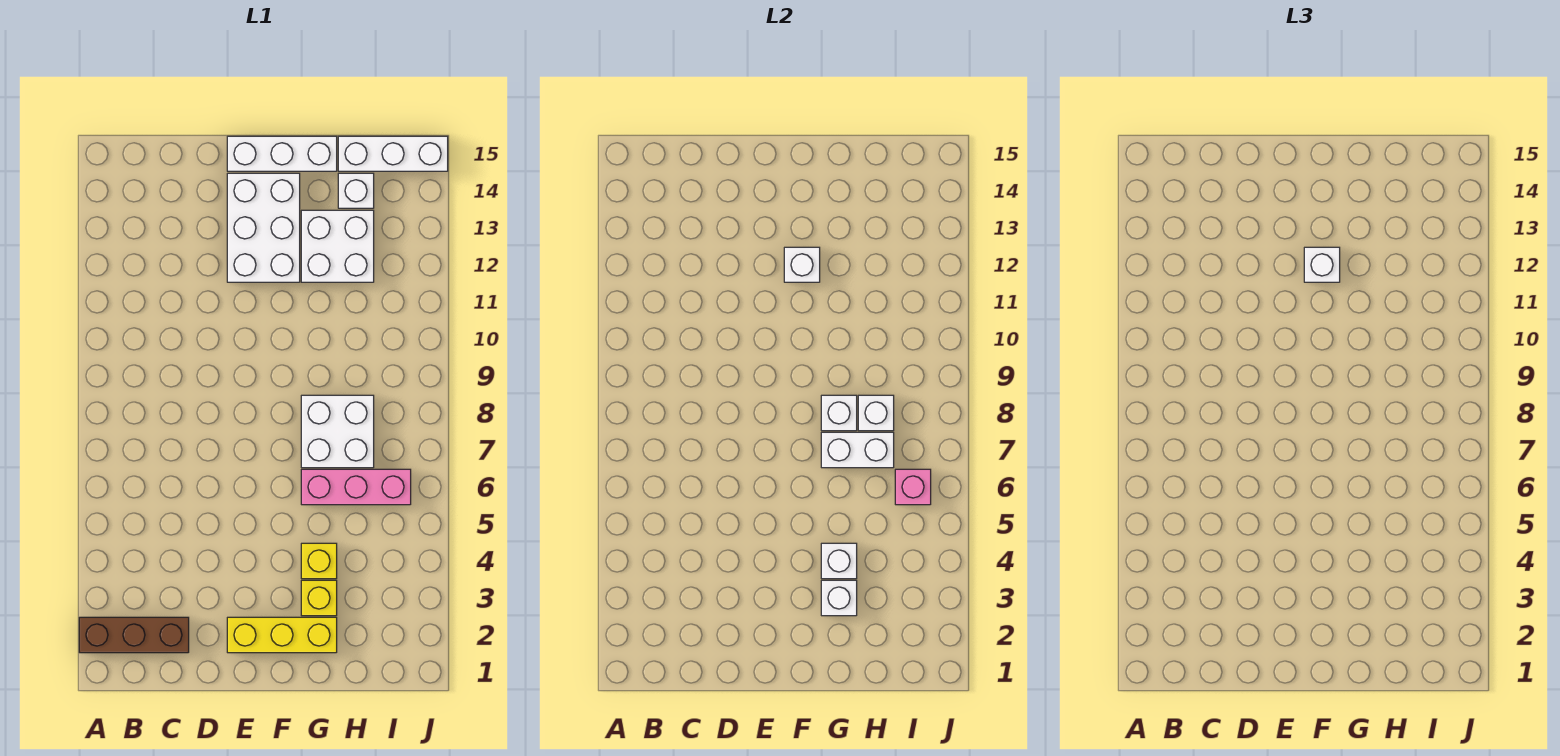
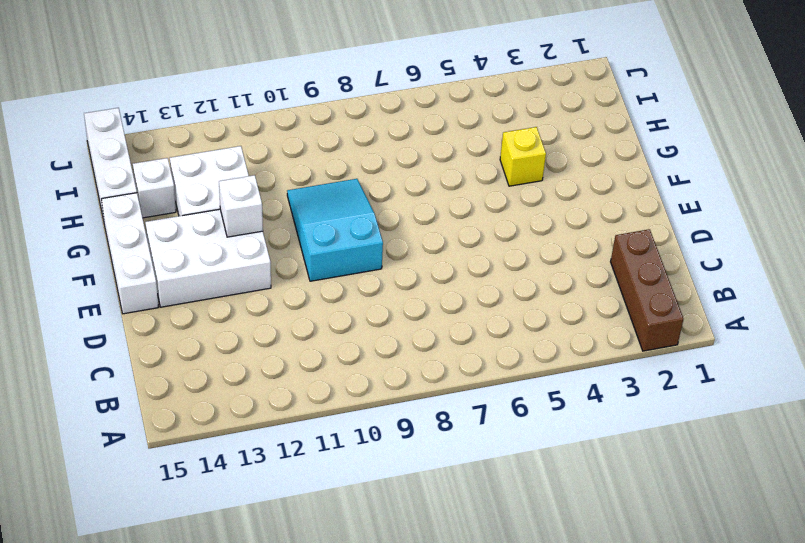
cyan slope E9:G10 level 1 top E -> none
none -> yellow brick E2:G2 level 1
none -> yellow brick G3 level 1
none -> pink brick G6:I6 level 1

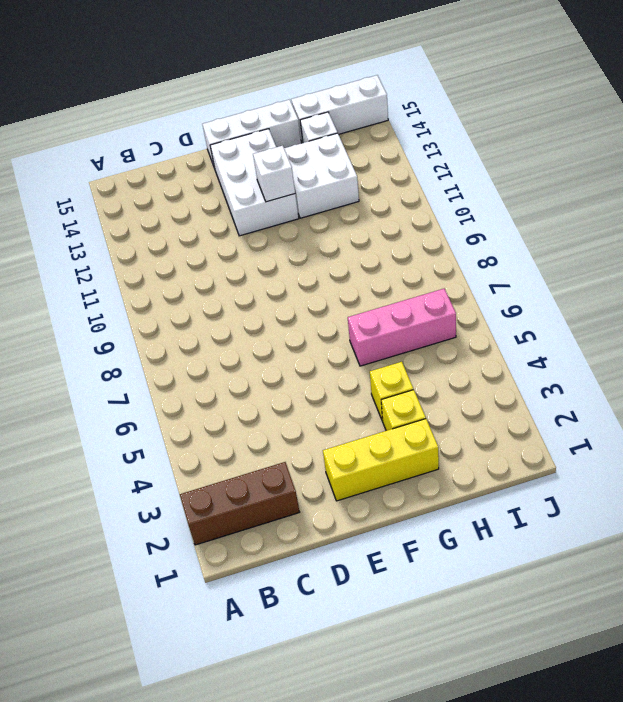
none -> white brick G7:H8 level 1
none -> white brick G3 level 2
none -> white brick G4 level 2

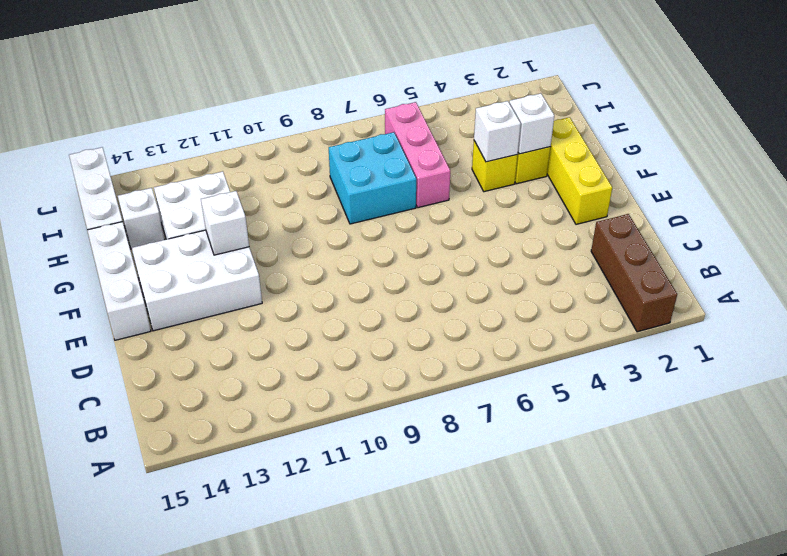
cyan brick G7:H8 level 1 -> white brick G7:H8 level 1
none -> white brick G7:H7 level 2
none -> white brick G8 level 2
none -> white brick H8 level 2

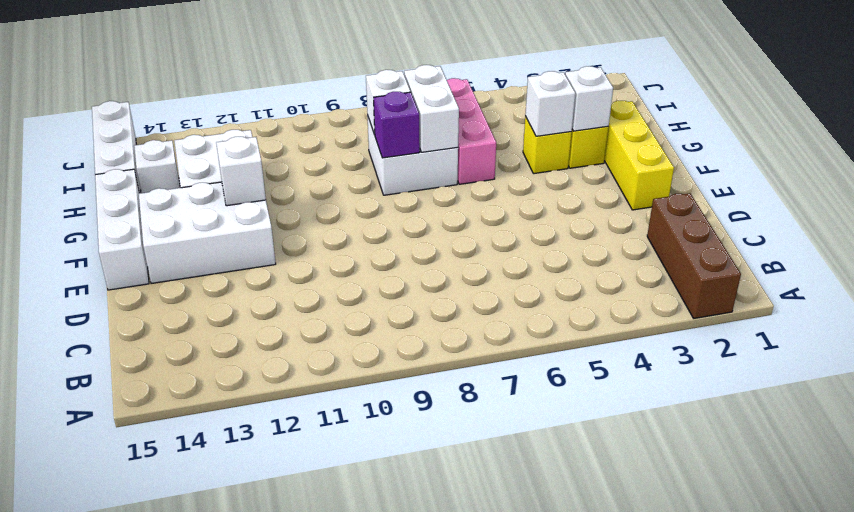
purple brick G8 level 2 -> white brick G8 level 2
none -> pink brick I6 level 2
none -> white brick F12 level 3

